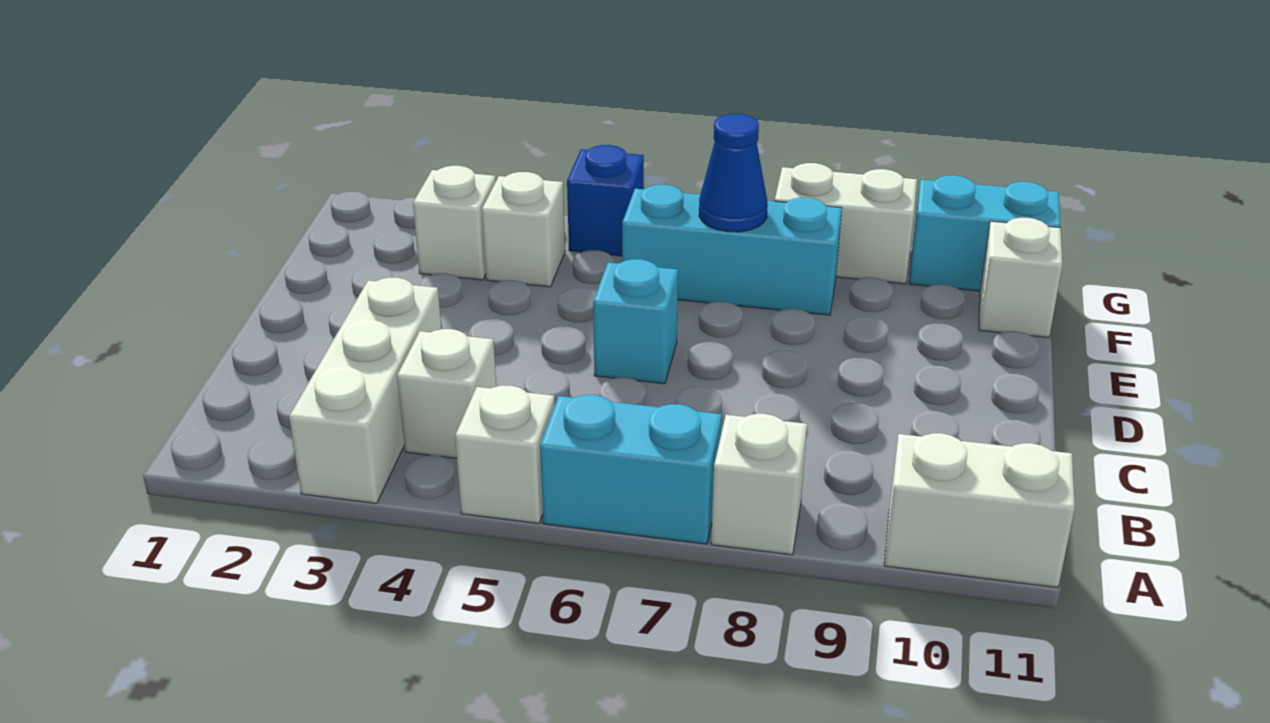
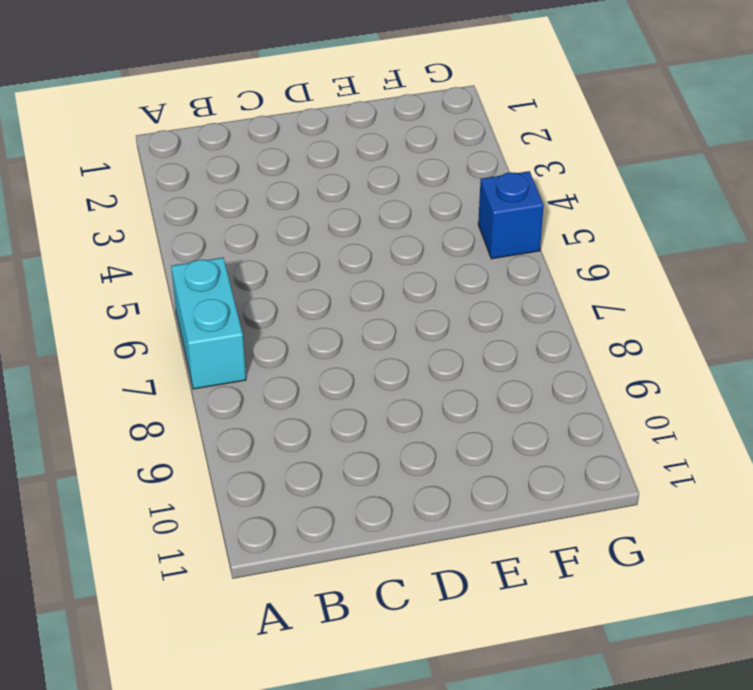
none -> white brick A3:C3 level 1
none -> white brick A5 level 1
none -> white brick A8 level 1

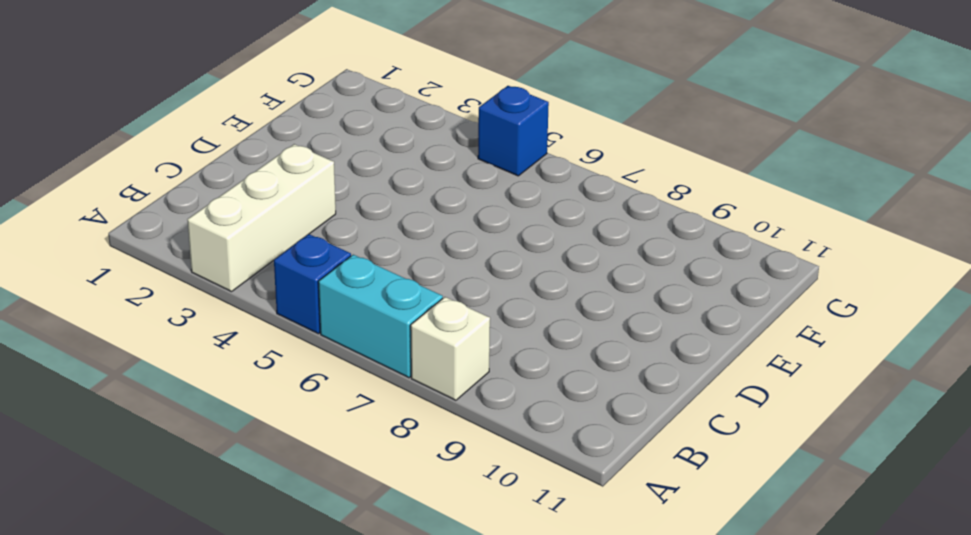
blue brick A5 level 1 -> white brick A5 level 1
none -> white brick A10:A11 level 1
none -> white brick B4 level 1
none -> cyan brick D6 level 1

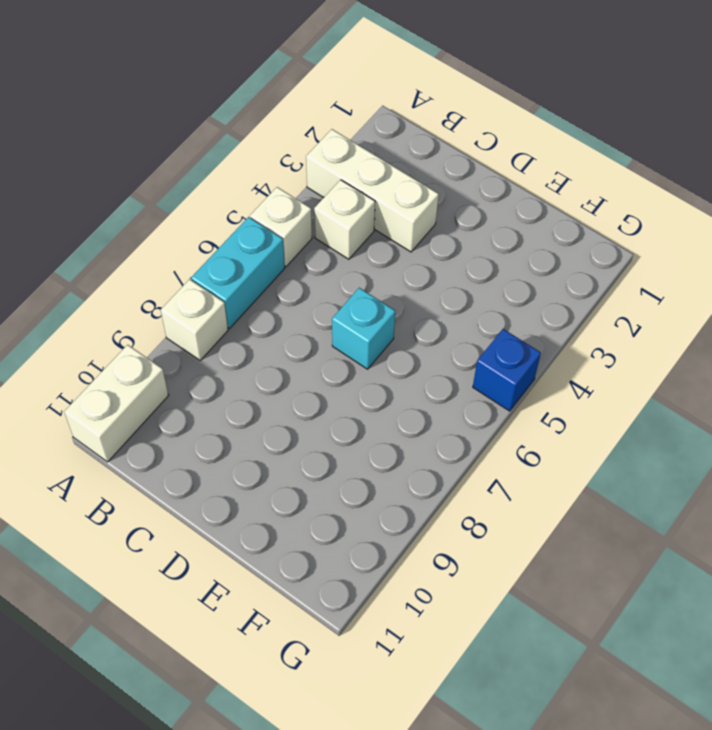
none -> white brick F3 level 1
none -> white brick F4 level 1
none -> cyan brick F6:F8 level 1

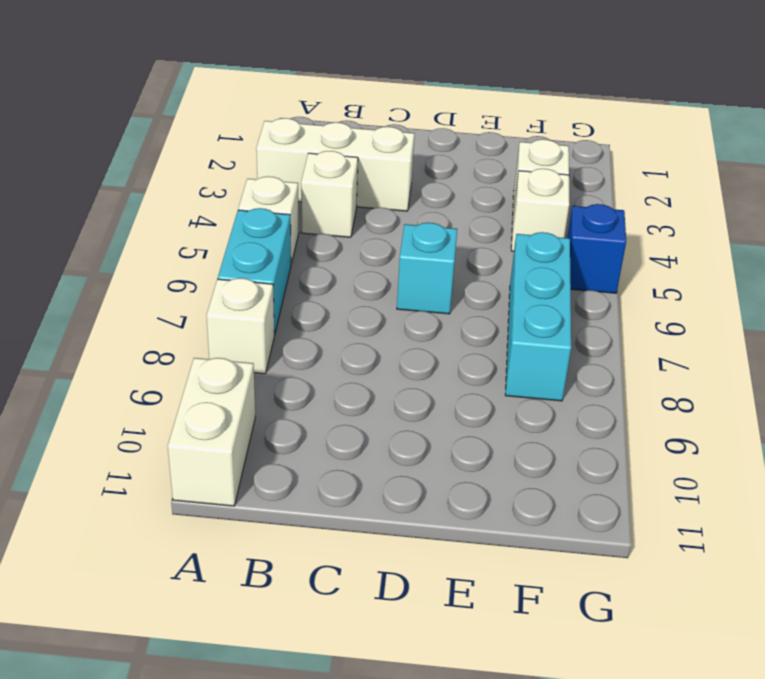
none -> white brick F11 level 1
none -> white brick G8:G9 level 1
none -> cyan brick G10:G11 level 1

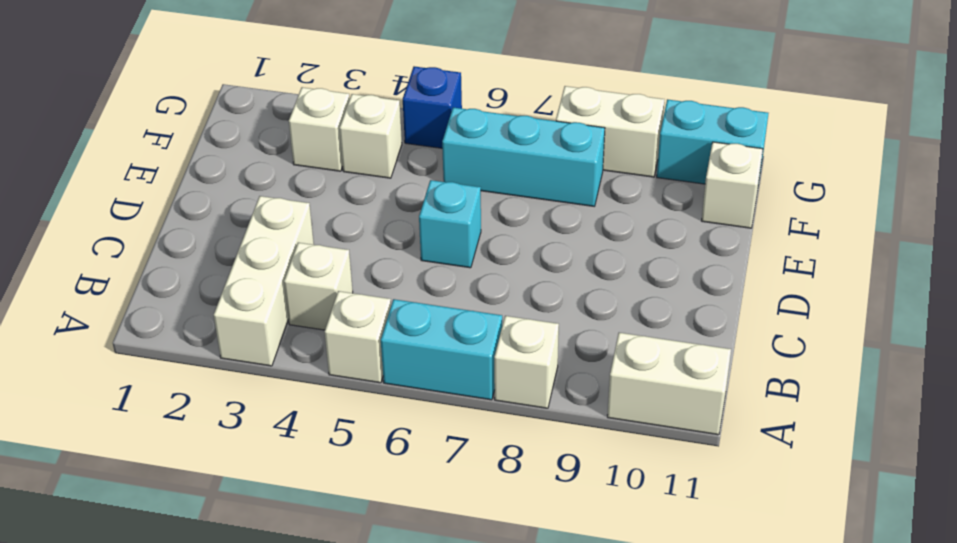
none -> blue cone F7 level 2

